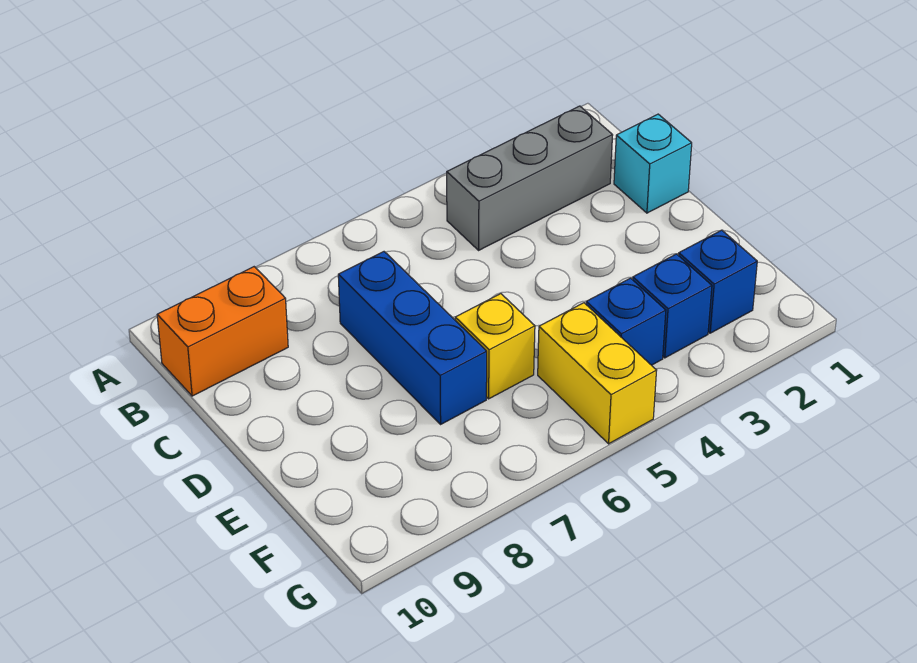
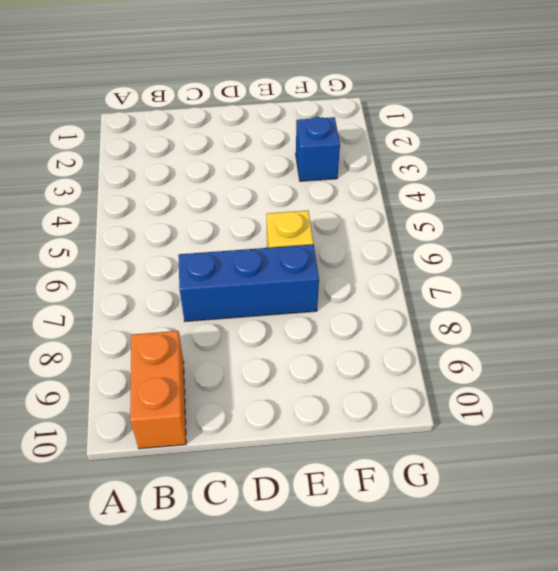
none -> grey brick B2:B4 level 1
none -> cyan brick C1 level 1

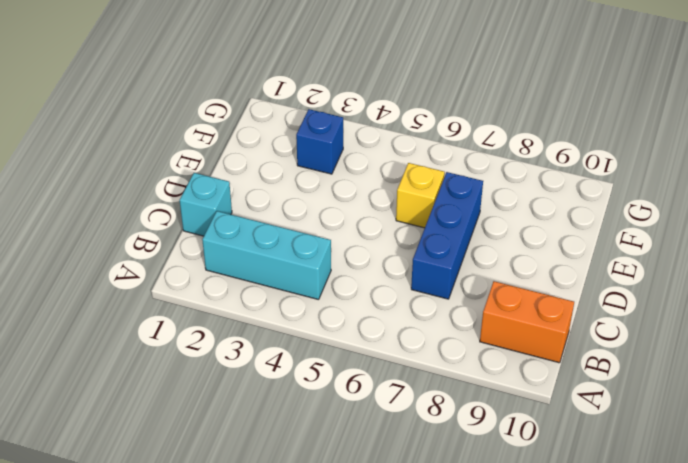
cyan brick B2:B4 level 1 -> grey brick B2:B4 level 1
none -> blue brick F2 level 1
none -> blue brick F4 level 1

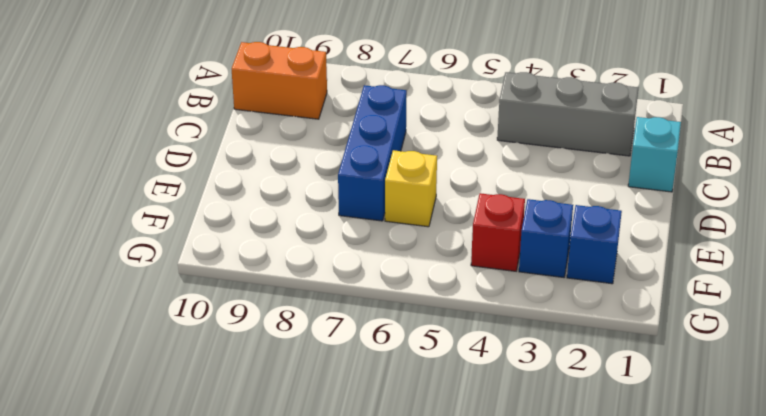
red brick F4 level 1 -> blue brick F4 level 1
none -> yellow brick F5:G5 level 1

